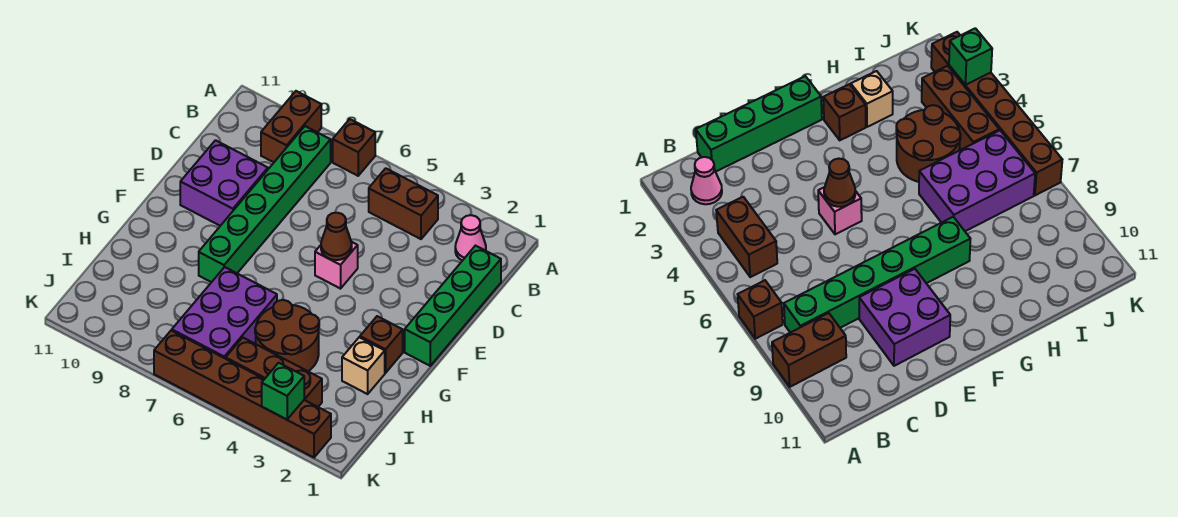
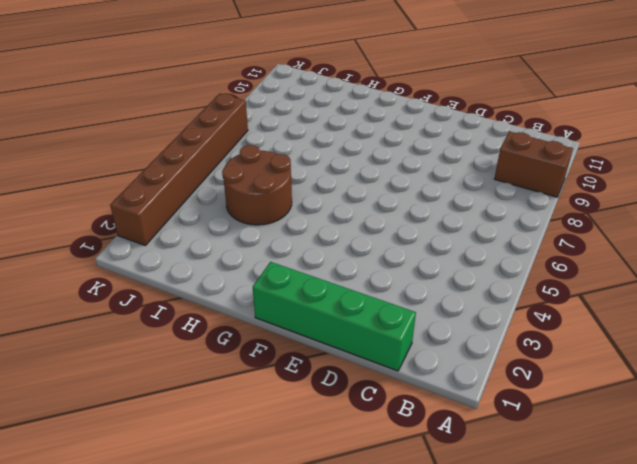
none -> brown brick A7 level 1
none -> pink cone B2 level 1
none -> brown brick B4:B5 level 1

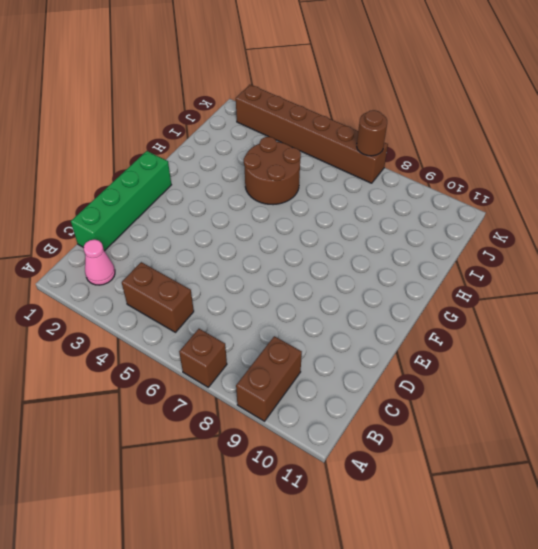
brown round brick K7 level 2 -> none
none -> green brick B8:G8 level 1
none -> purple brick D9:E10 level 1
none -> pink brick E5 level 1

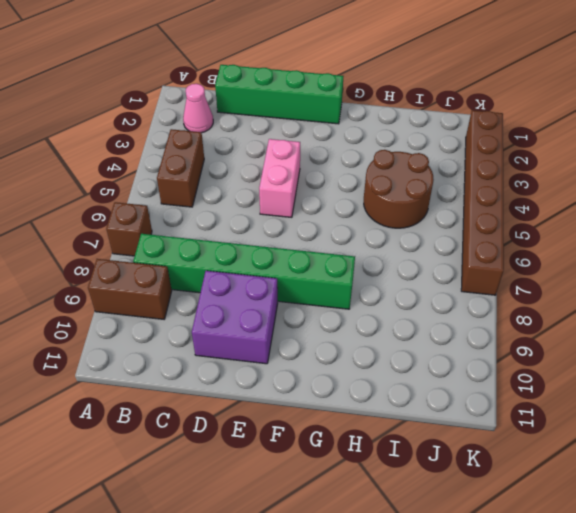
pink brick E4:E5 level 1 -> pink brick E5 level 1
none -> brown brick G2 level 1
none -> tan brick H2 level 1
none -> purple brick H6:J7 level 1

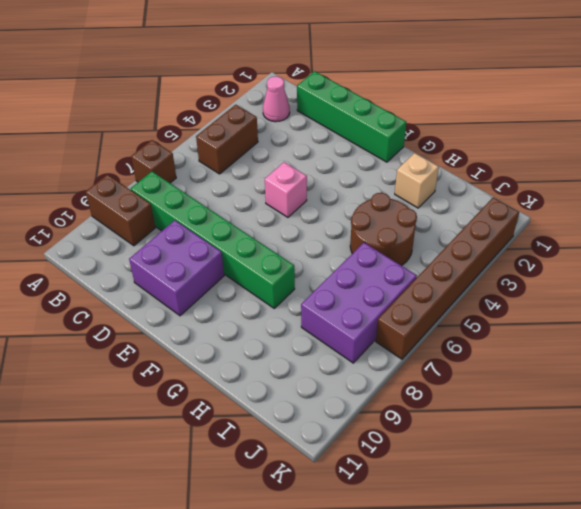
purple brick I6:J8 level 1 -> purple brick H6:J7 level 1
none -> brown brick G2 level 1
none -> brown brick J3:J5 level 1
none -> brown cone E5 level 2

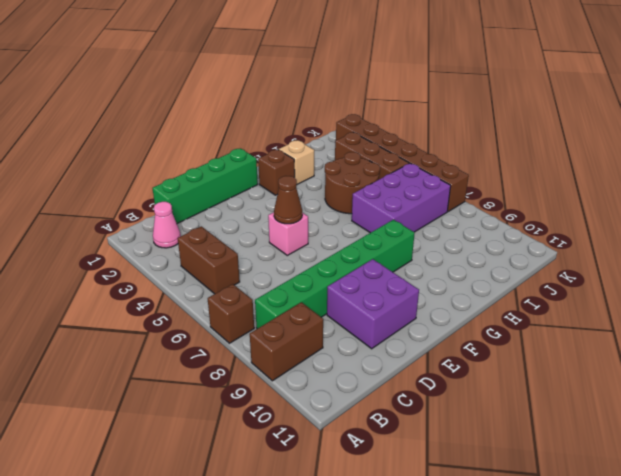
none -> green brick K3 level 2

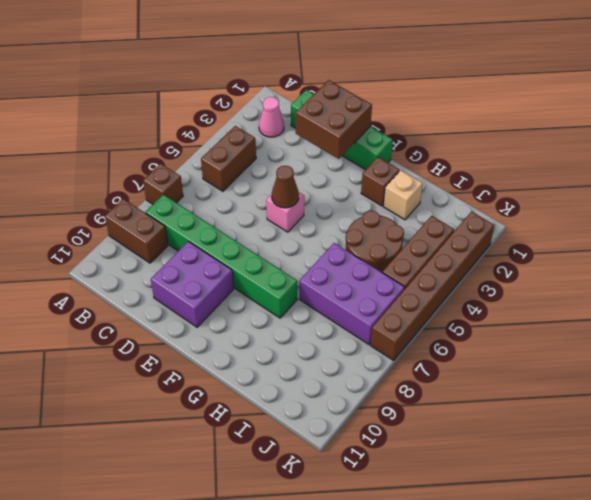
brown brick D1:E2 level 2 -> none
none -> green brick K3 level 2

